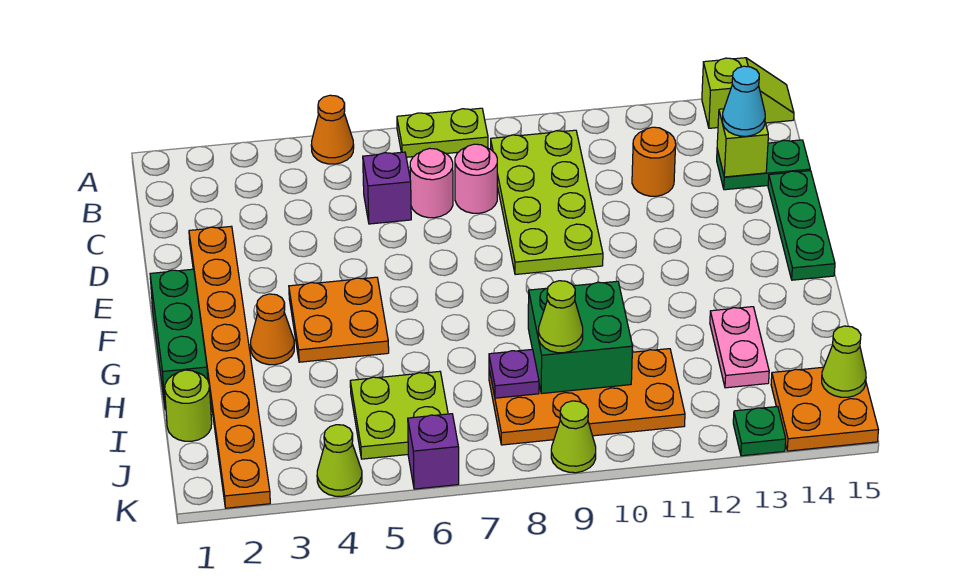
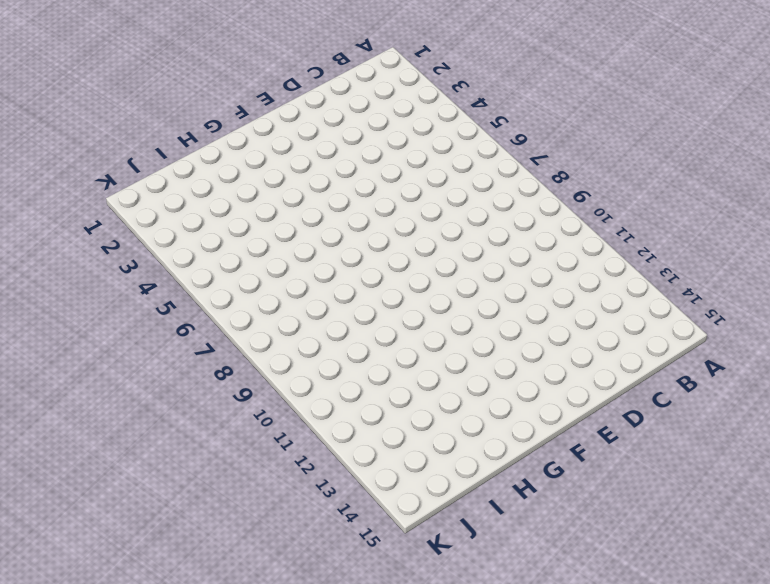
none -> orange cone A5 level 1
none -> lime plate A7:A8 level 1
none -> lime slope A14:A15 level 1 top 14

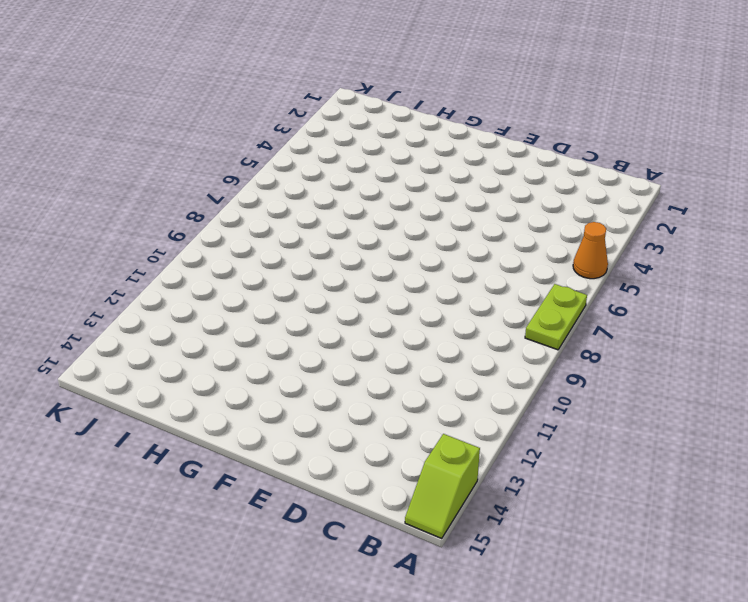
none -> lime plate B9:E10 level 1
none -> purple brick C6 level 1
none -> pink round brick C7 level 1

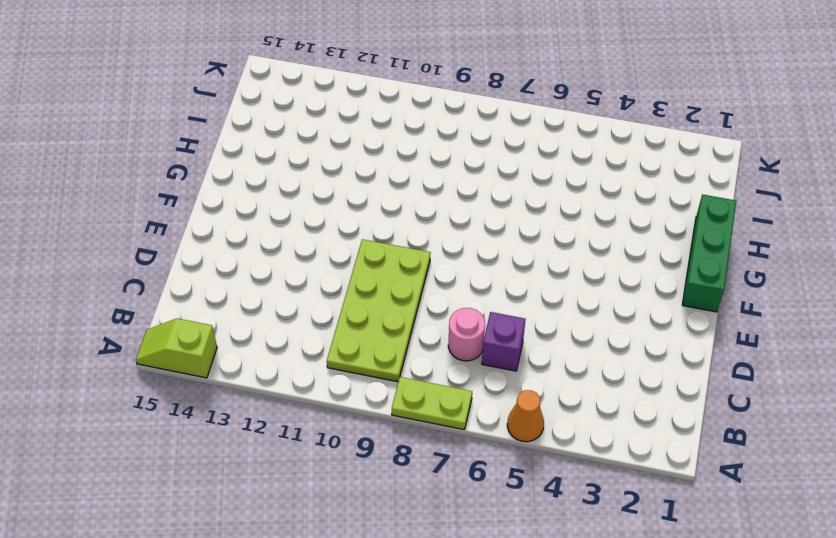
none -> pink round brick C8 level 1
none -> orange round brick C12 level 1
none -> green plate C14:C15 level 1

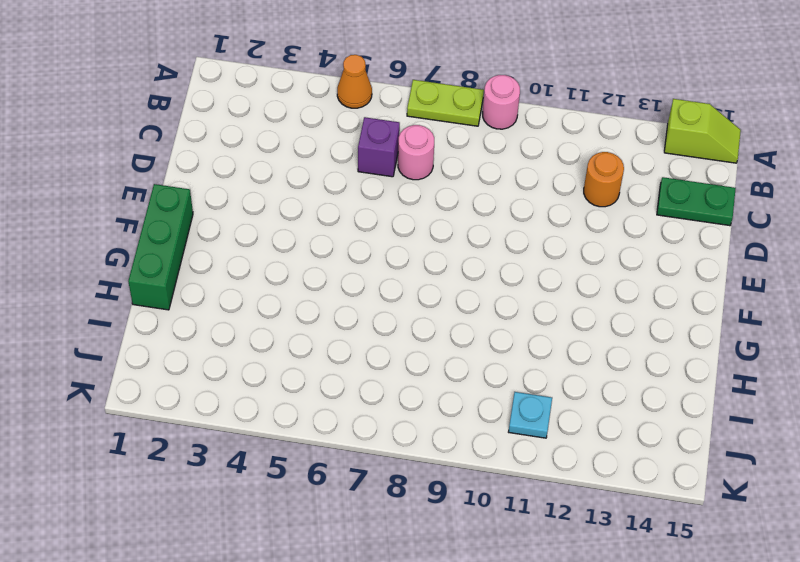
pink round brick A9 level 1 -> pink round brick C8 level 1
cyan plate J11 level 1 -> orange plate I8:J11 level 1
none -> lime plate B9:E10 level 1
none -> orange plate D2:K2 level 1
none -> green plate D15:F15 level 1

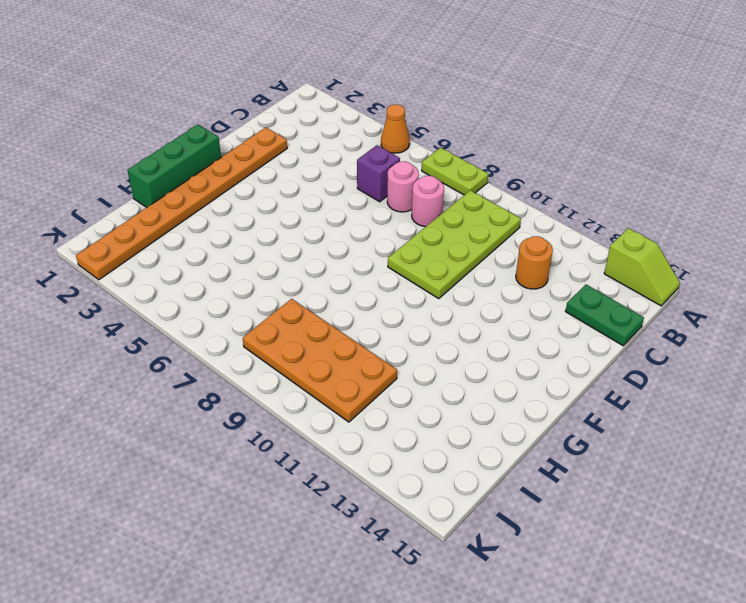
none -> green plate D15:F15 level 1
none -> orange plate F4:G5 level 1
none -> orange cone G3 level 1

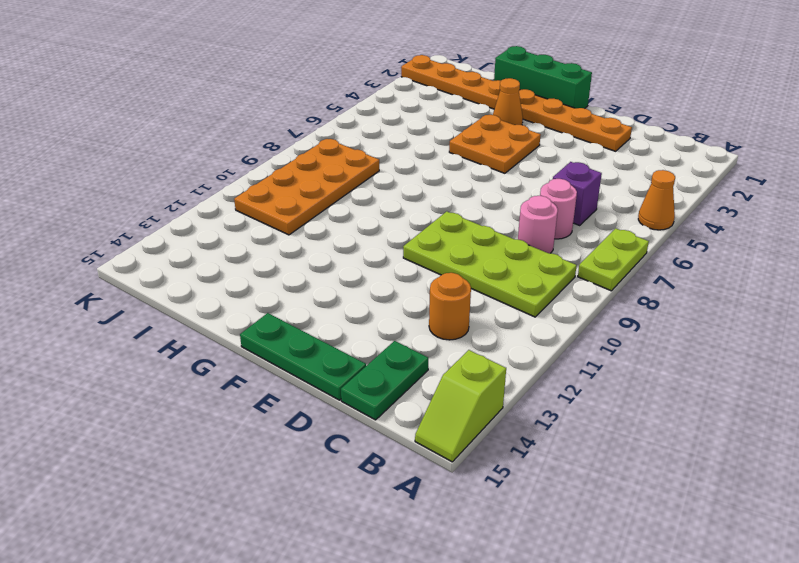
none -> pink plate H13:I13 level 1
none -> lime round brick I1 level 1
none -> lime plate I5:J6 level 1

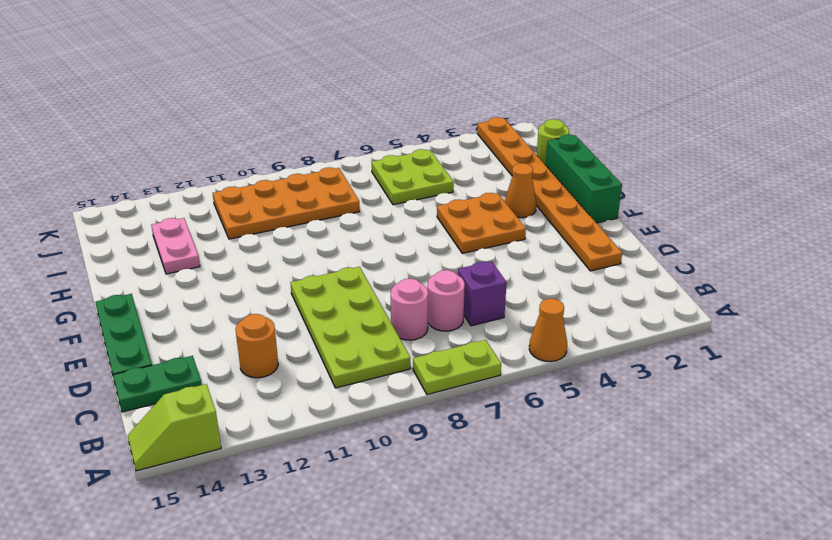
none -> orange plate J14:K15 level 1
none -> lime cone K4 level 1
none -> purple brick K6 level 1

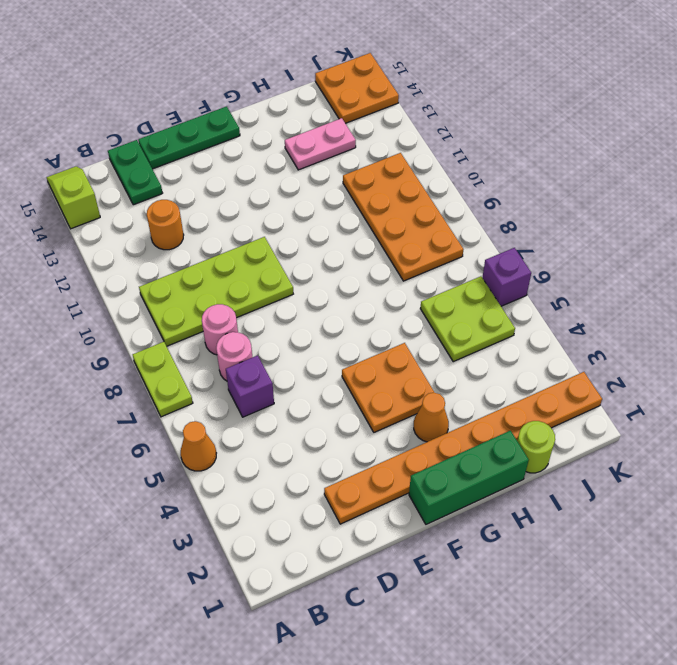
none -> lime cone K4 level 1
none -> lime cone K9 level 1
none -> green plate K13 level 1

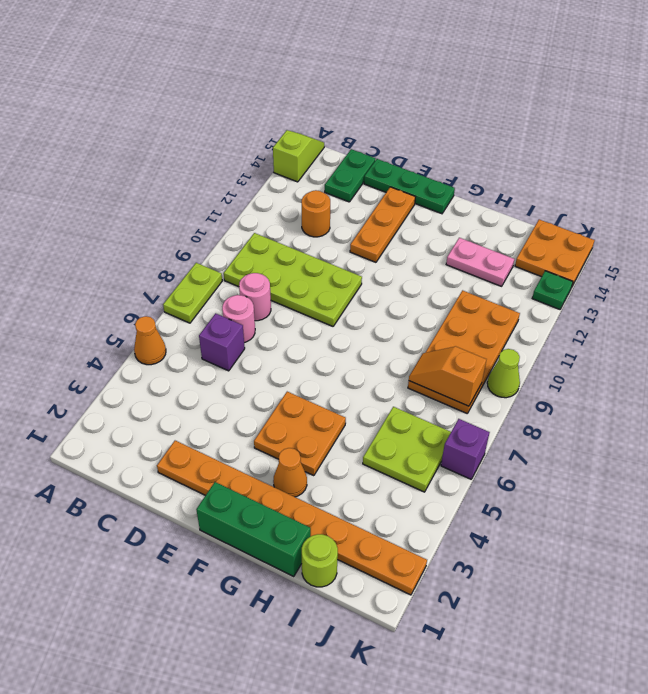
orange plate E12:E14 level 1 -> none
orange slope I8:J8 level 2 top J -> purple plate I8 level 2
none -> lime cone K4 level 1
none -> lime brick C14 level 2
none -> green brick H9:I10 level 2

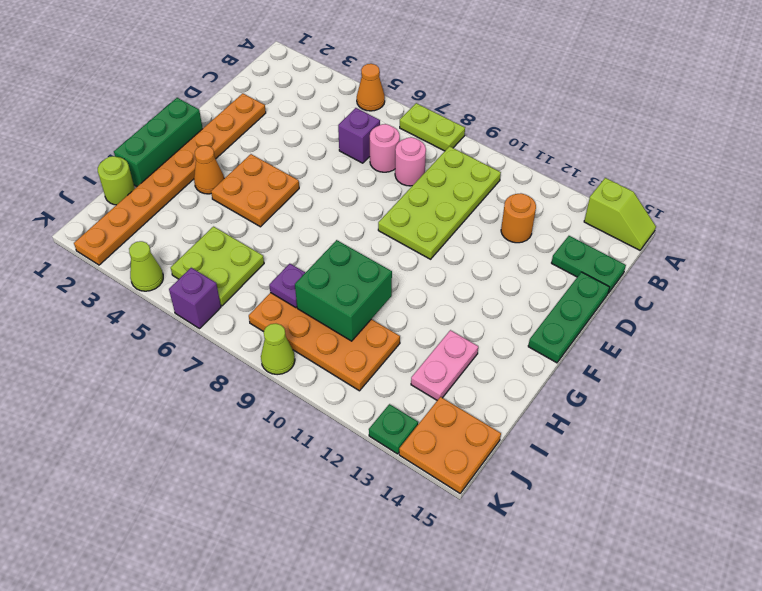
none -> lime brick C14 level 2
none -> lime cone J15 level 2
none -> cyan cone C14 level 3

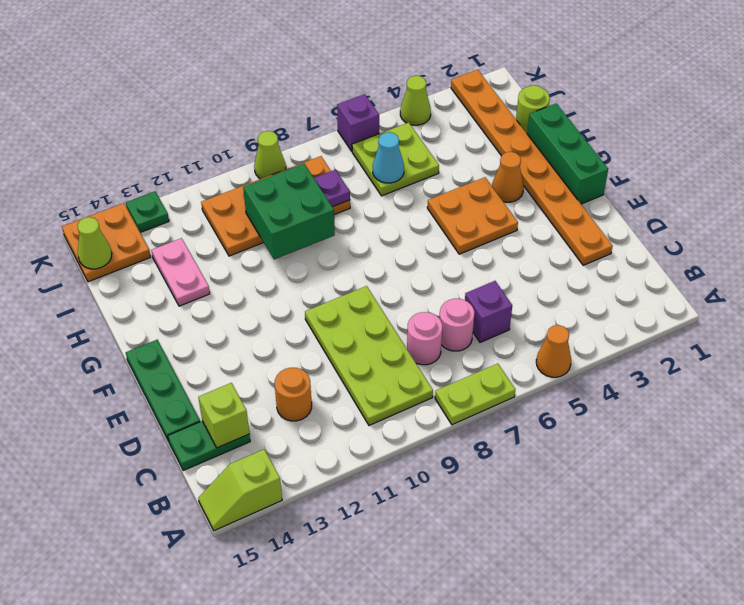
cyan cone I6 level 2 -> cyan cone C14 level 3
none -> lime cone I9 level 3

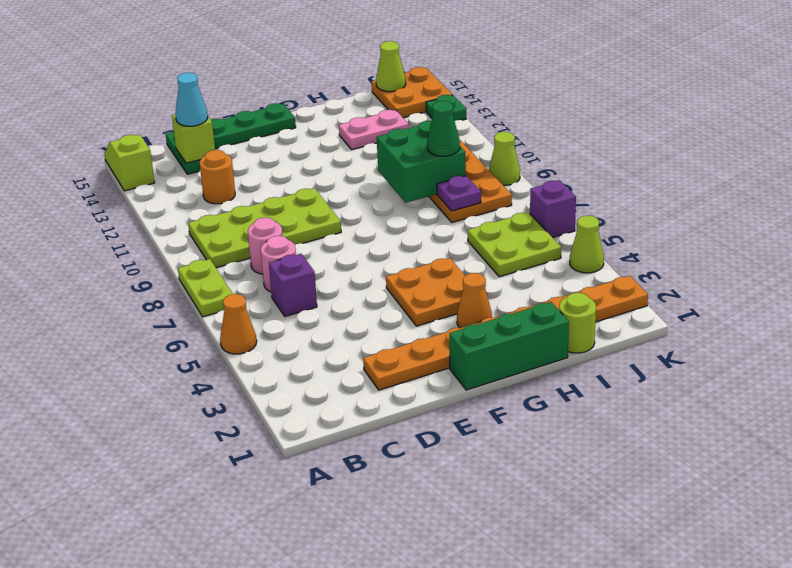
green cone I9 level 3 -> lime cone I9 level 3

